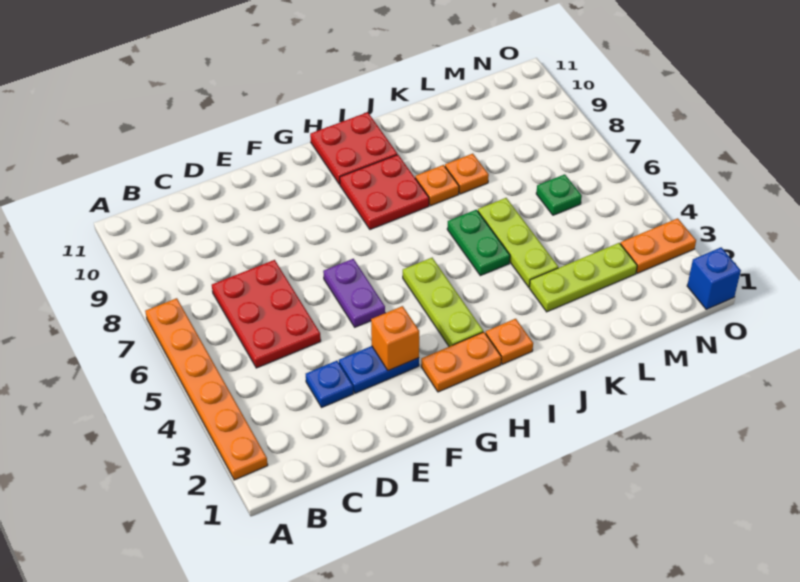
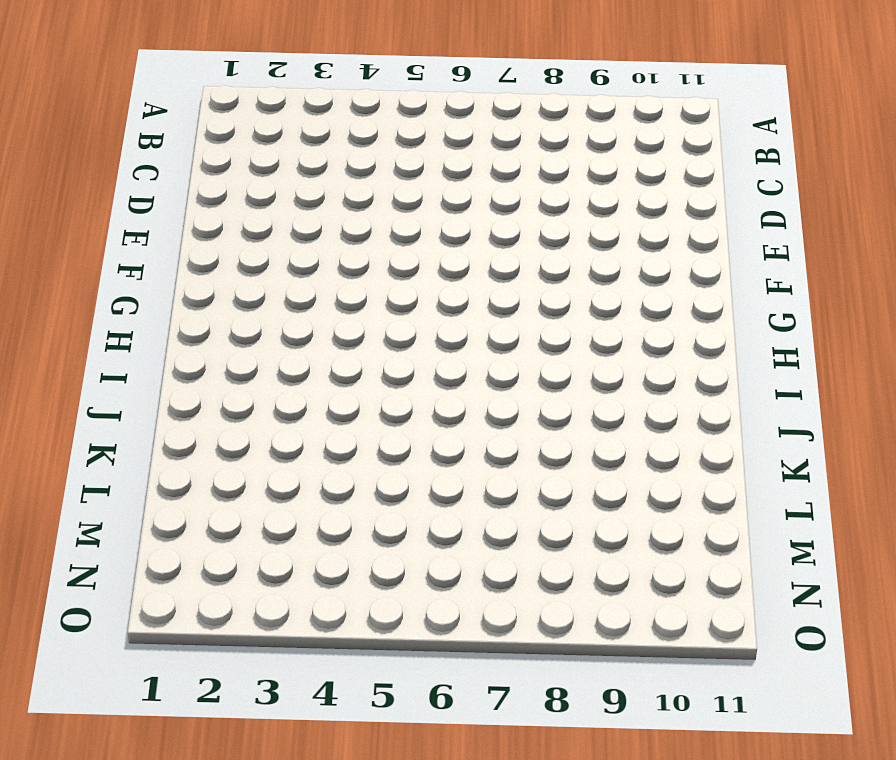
none -> orange plate A2:A7 level 1
none -> red plate C5:D7 level 1
none -> blue plate D3 level 1

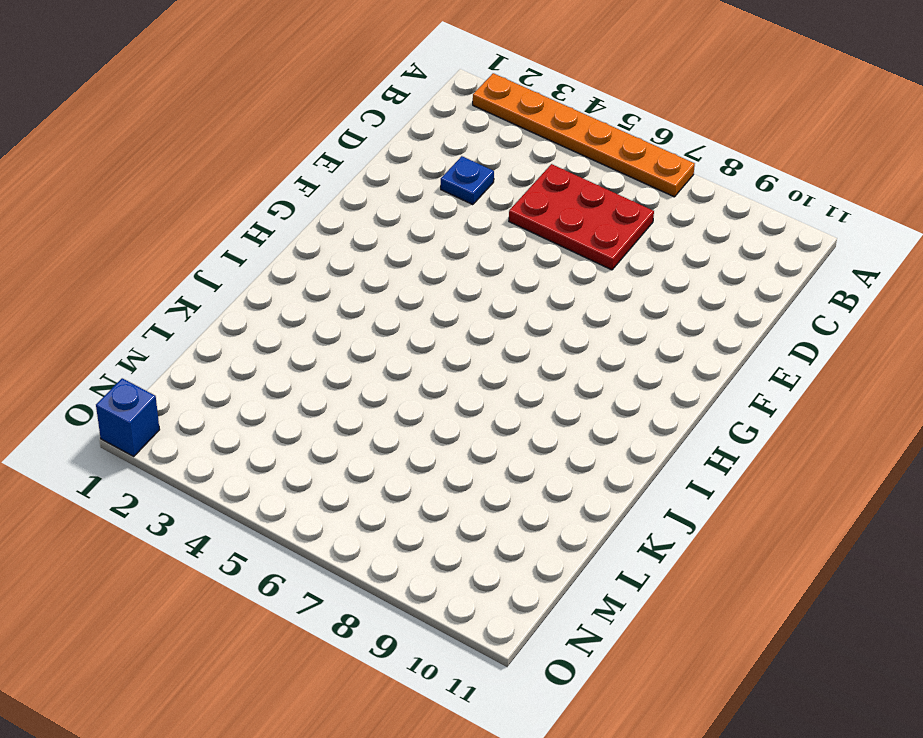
none -> blue plate E3:F3 level 1
none -> purple plate F5:F6 level 1
none -> orange plate G2:H2 level 1

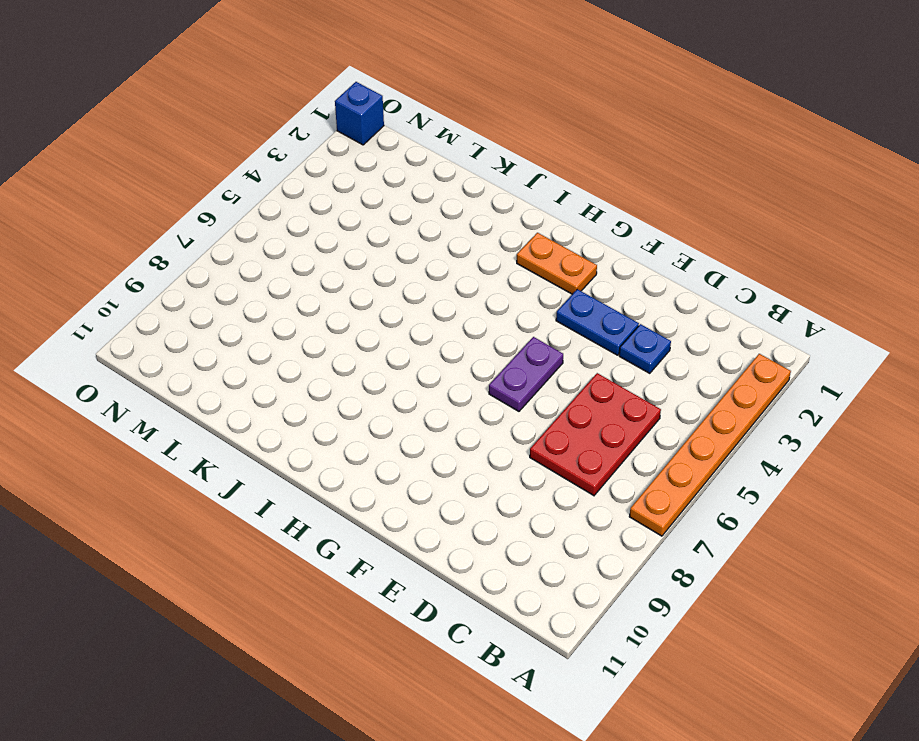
none -> lime plate H3:H5 level 1
none -> red plate H8:I9 level 1
none -> red plate H10:I11 level 1

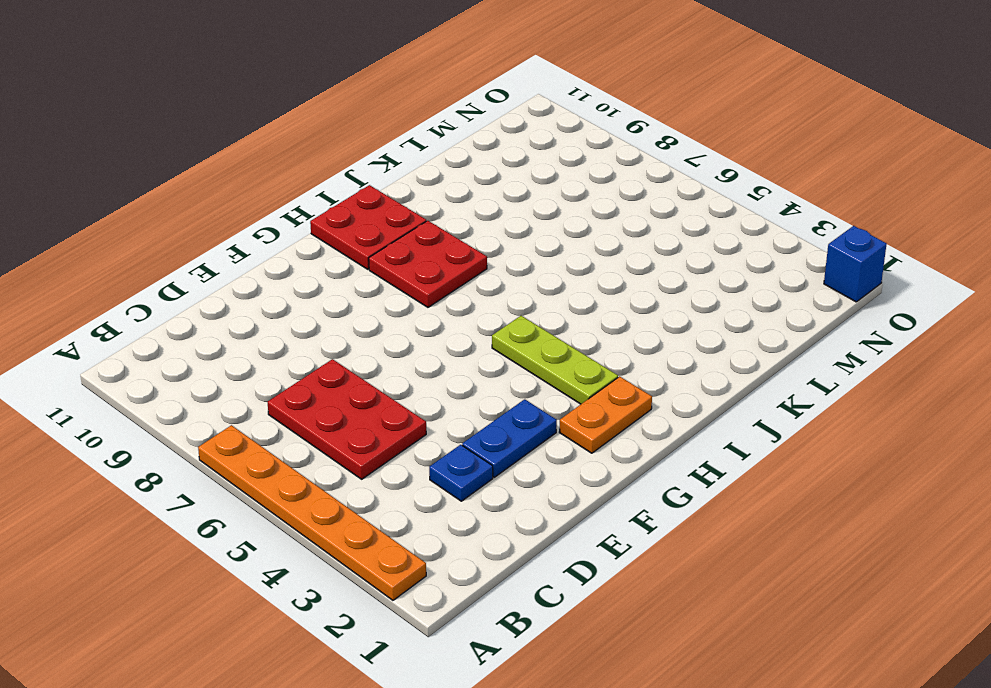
none -> purple plate F5:F6 level 1
none -> orange plate I2 level 1
none -> green plate J5:J6 level 1

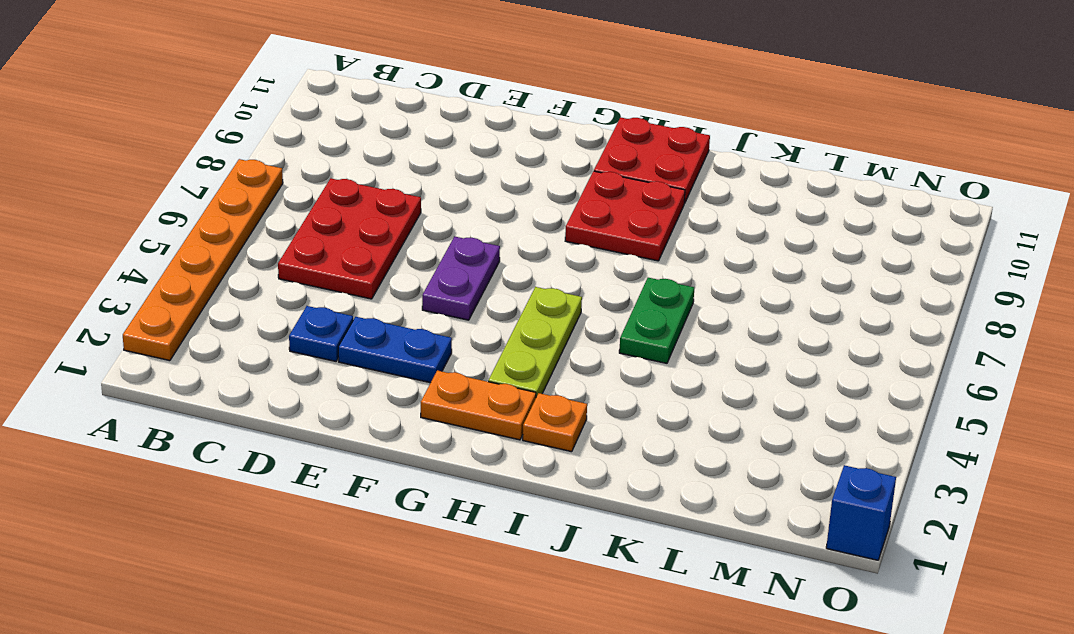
none -> orange plate J8 level 1
none -> lime plate K3:M3 level 1
none -> lime plate K4:K6 level 1

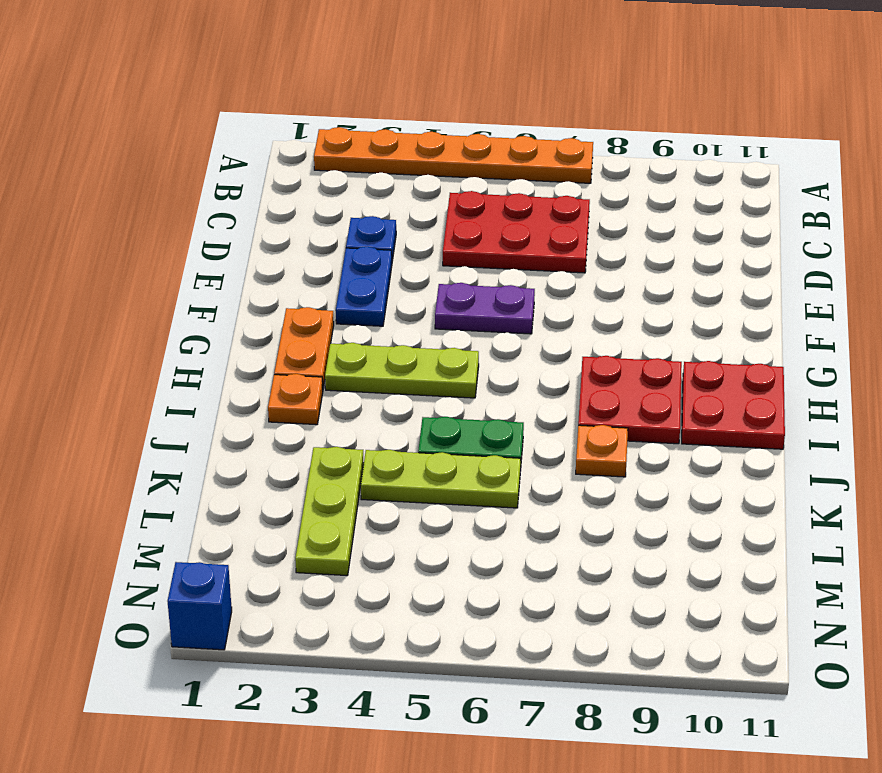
none -> orange plate K8 level 1
none -> green plate M6 level 1
none -> orange plate N3:O3 level 1

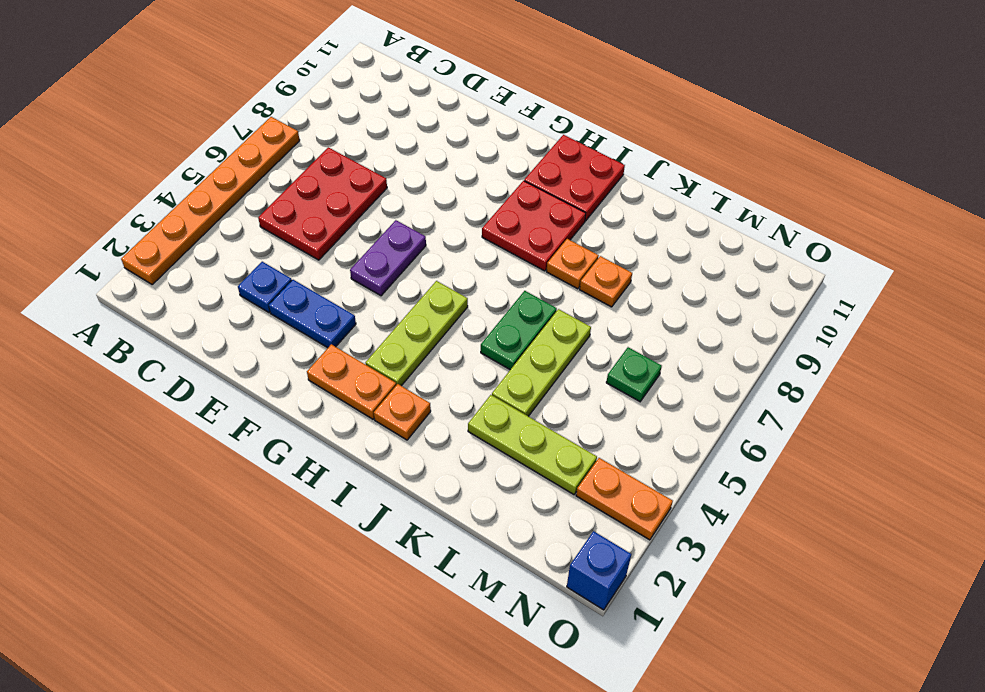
none -> orange brick F3 level 2

